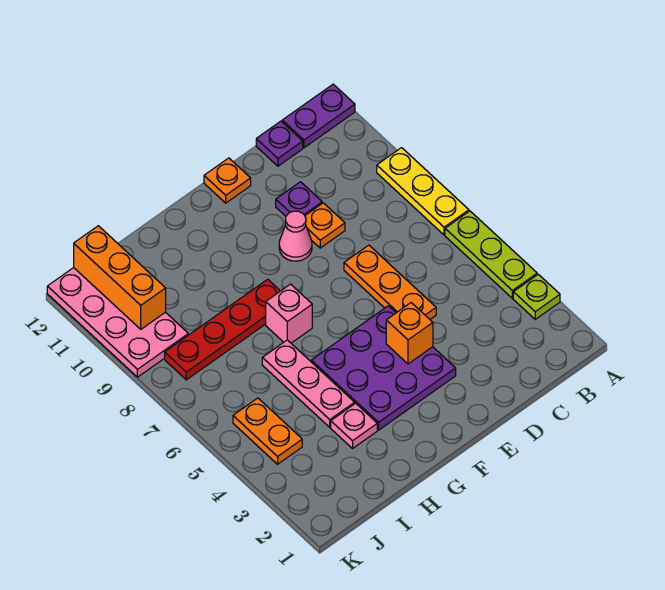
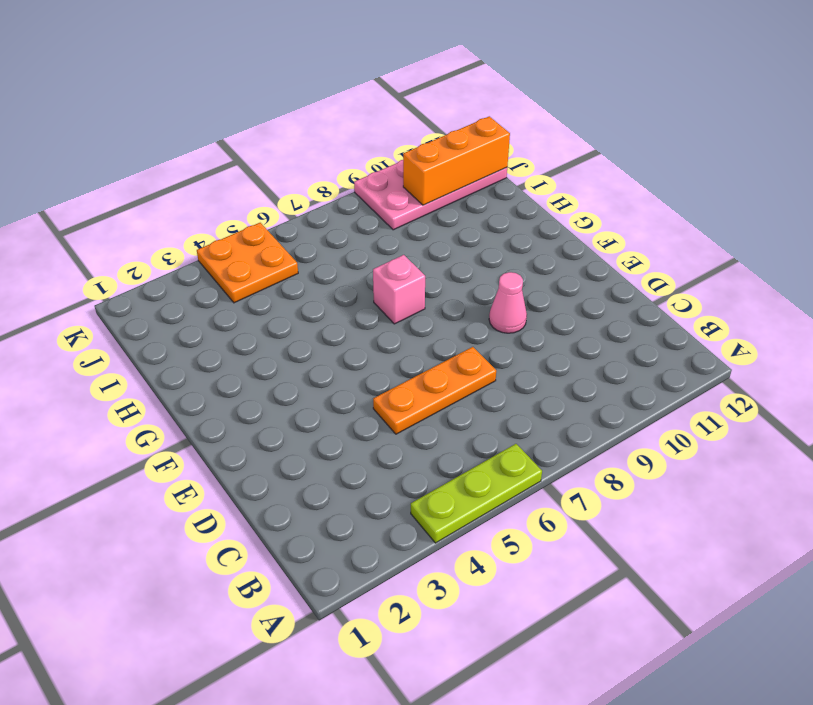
orange plate J4:K5 level 1 -> orange plate J4:J5 level 1
none -> lime plate A3 level 1
none -> yellow plate A7:A9 level 1
none -> purple plate A12:B12 level 1

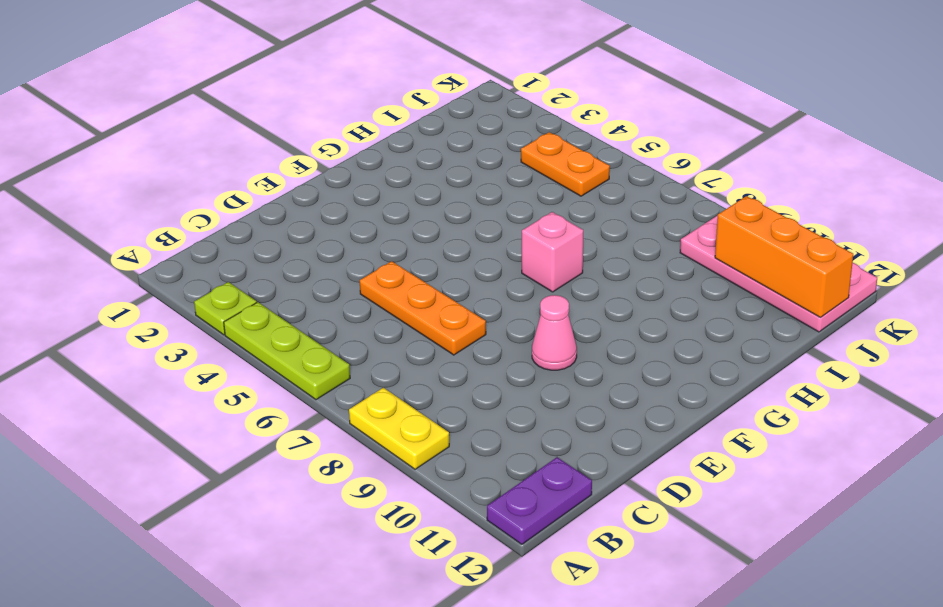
yellow plate A8:A9 level 1 -> yellow plate A7:A9 level 1
none -> purple plate C12 level 1
none -> orange plate D9 level 1
none -> purple plate D10 level 1

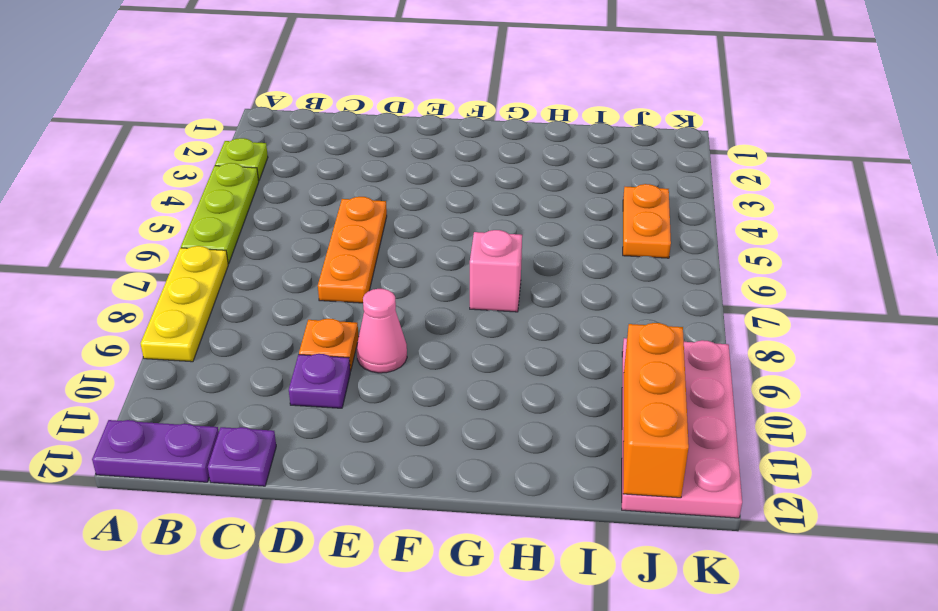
none -> purple plate E3:G5 level 1
none -> orange plate E12 level 1
none -> red plate G8:J8 level 1

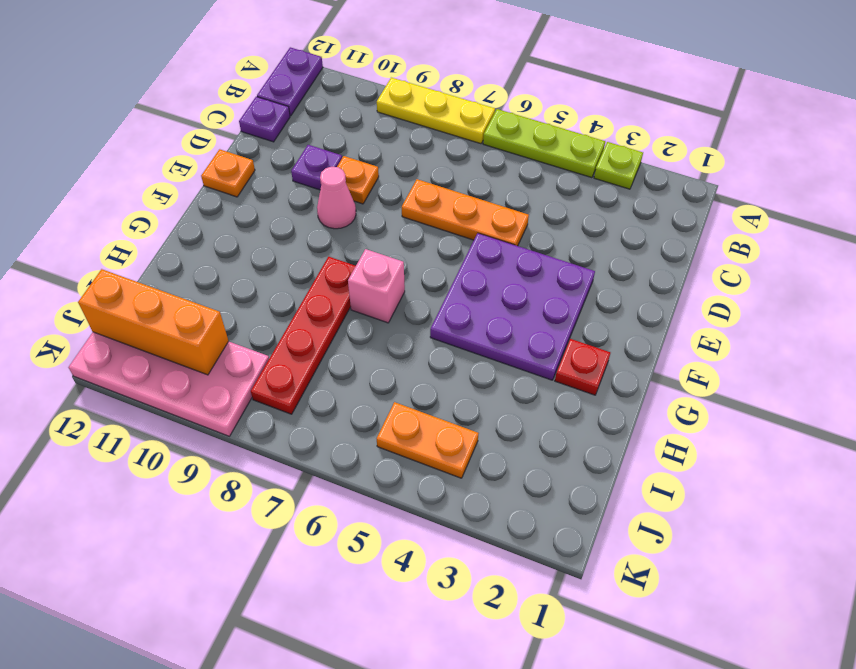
red plate G2 level 1 -> none
none -> pink plate H3 level 1
none -> pink plate H4:H6 level 1
none -> orange brick E4 level 2

